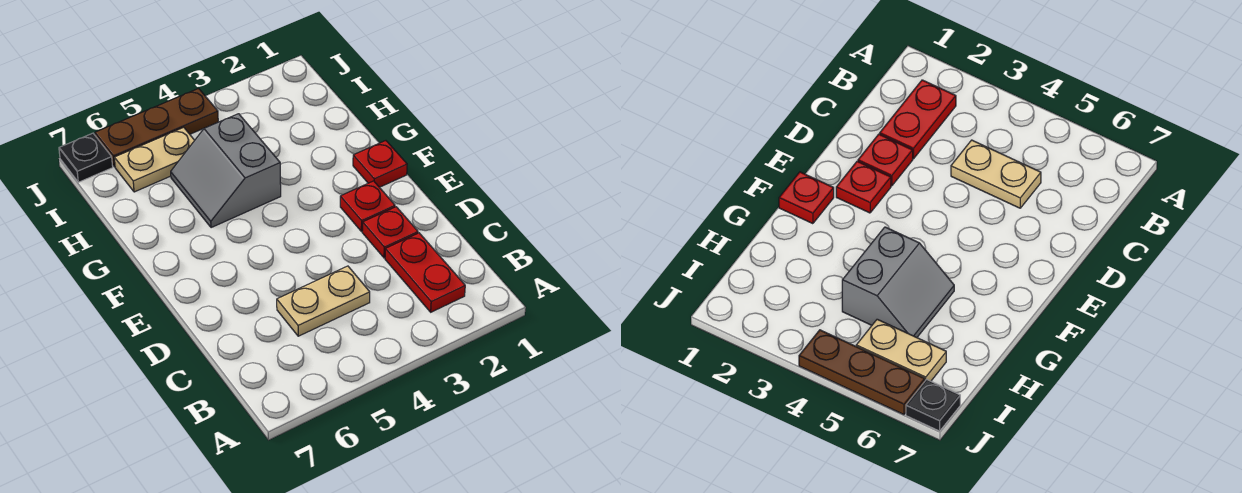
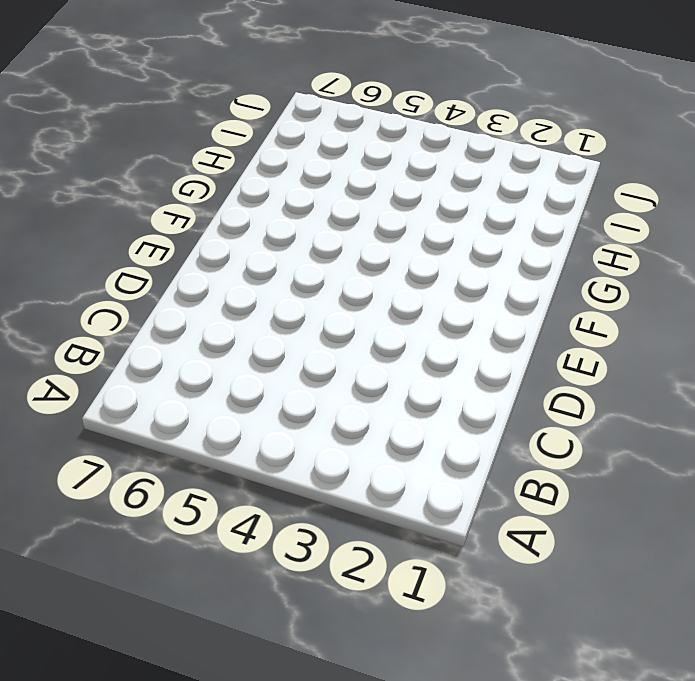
none -> red plate B2:C2 level 1
none -> tan plate C4:C5 level 1

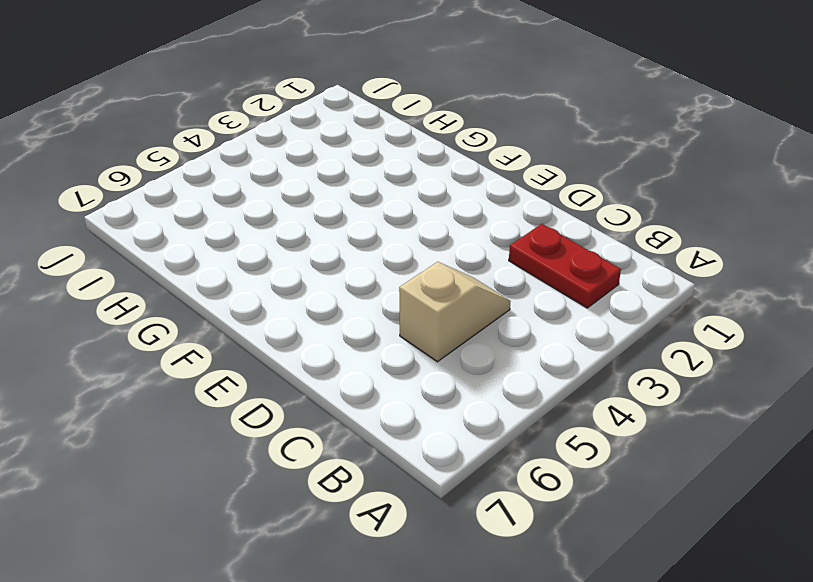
tan slope C4:C5 level 1 top 5 -> tan plate C4:C5 level 1
none -> red plate D2 level 1
none -> red plate E2 level 1

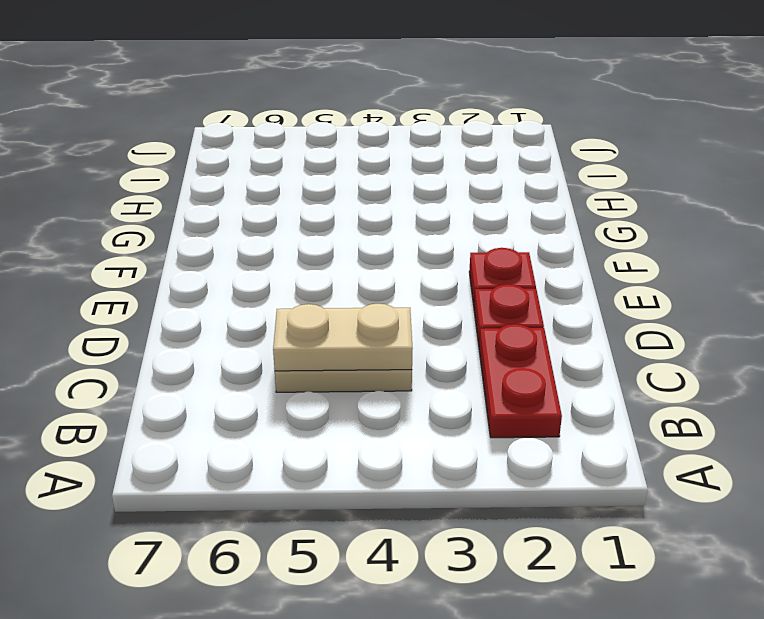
tan plate C4:C5 level 2 -> tan plate I5:I6 level 1
none -> red plate F1 level 1
none -> grey slope G4:H5 level 1 top 4

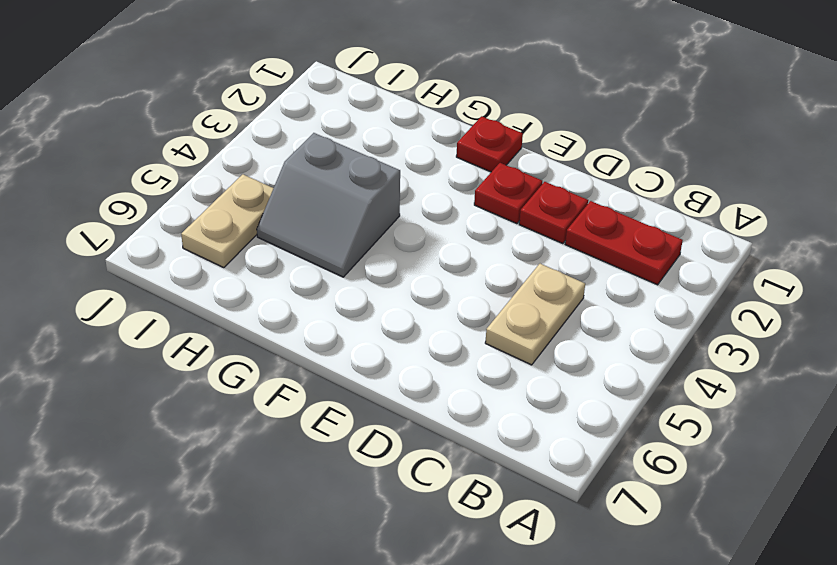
none -> brown plate J4:J6 level 1
none -> black plate J7 level 1

